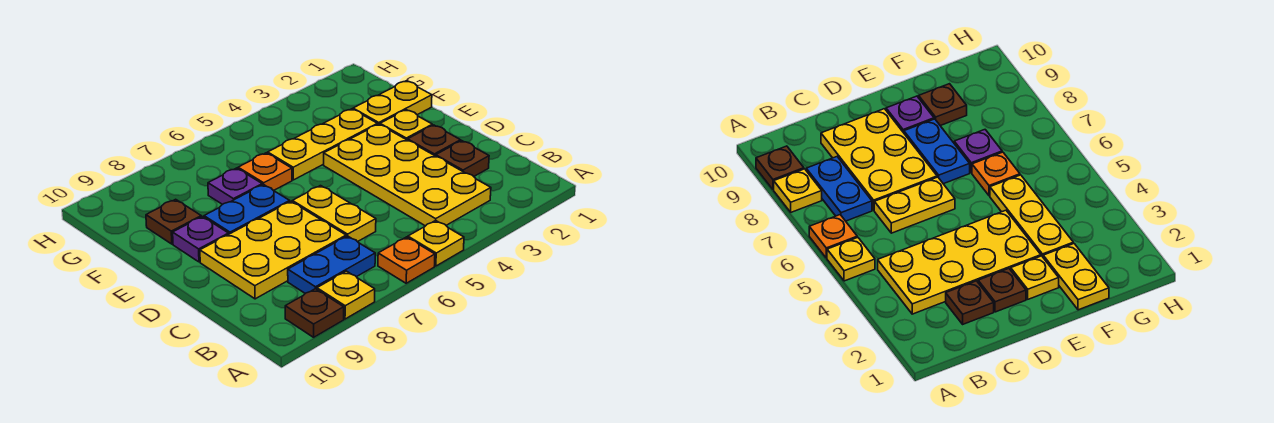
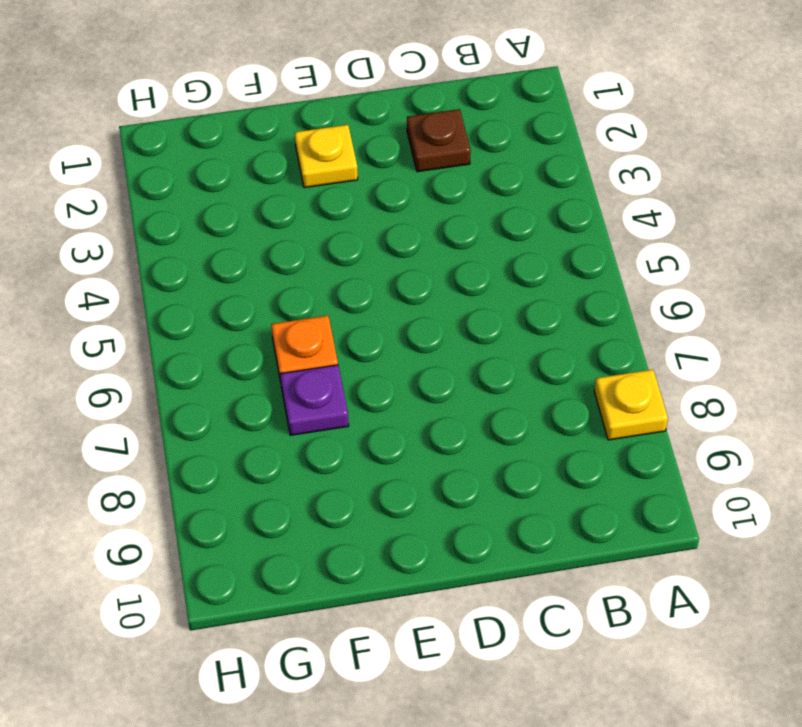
none -> yellow plate A5 level 1
none -> orange plate A6 level 1
none -> brown plate A9 level 1

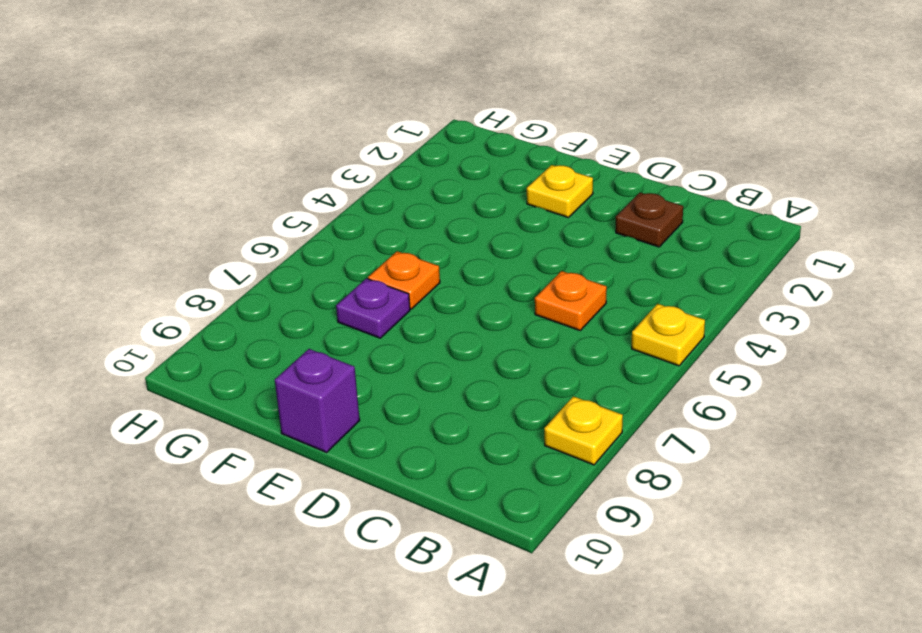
orange plate C5 level 1 -> orange plate A6 level 1
purple brick E10 level 1 -> none
none -> brown plate A9 level 1
none -> yellow plate B3:E4 level 1
none -> blue plate B7:B8 level 1

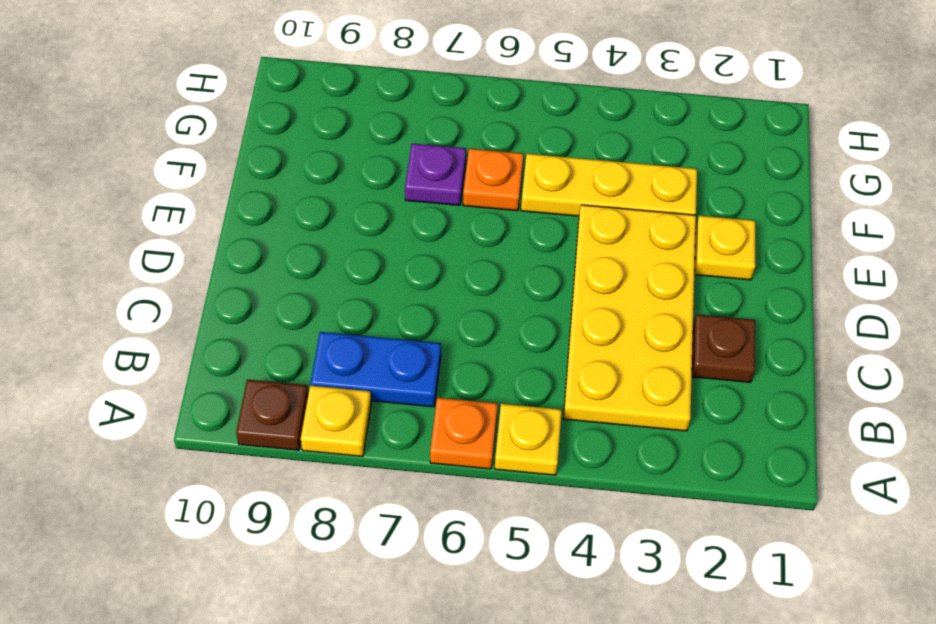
none -> yellow plate C6:D6 level 1
none -> yellow plate C7:D9 level 1
none -> brown plate D2 level 1

